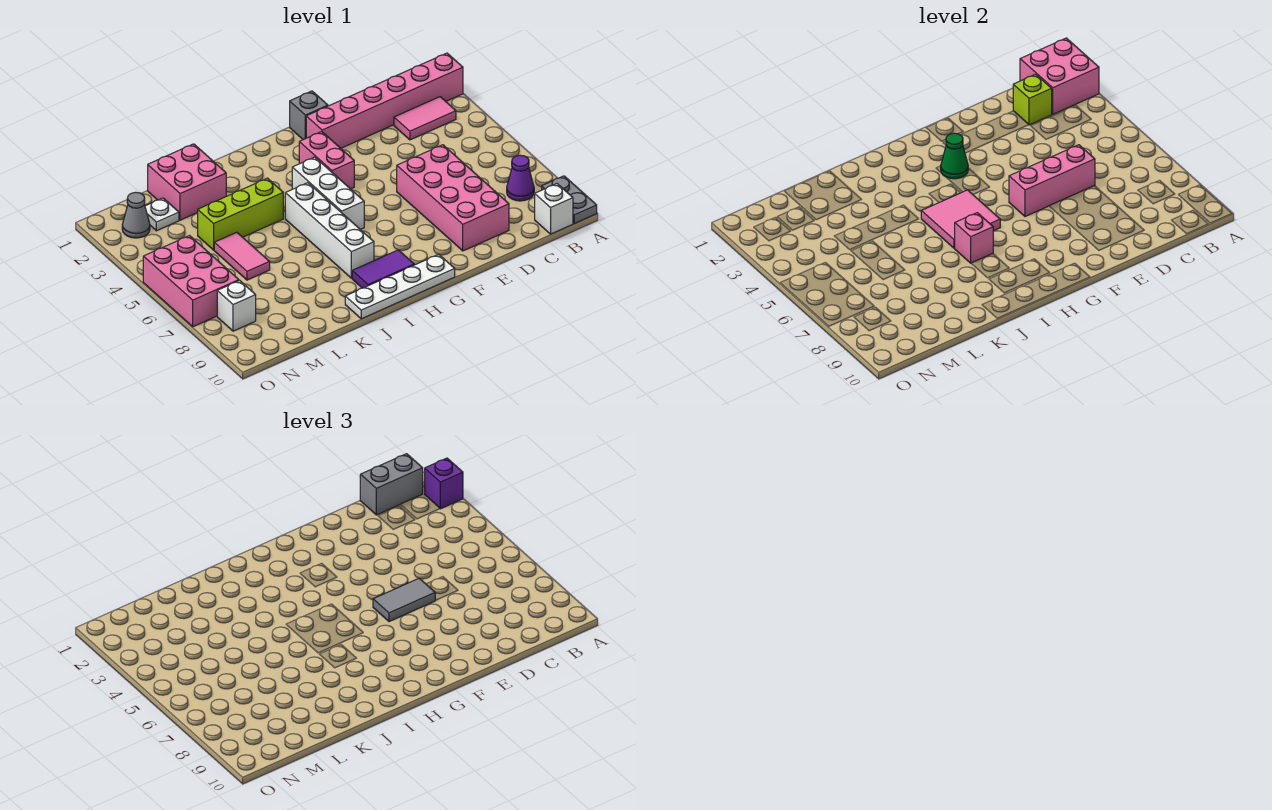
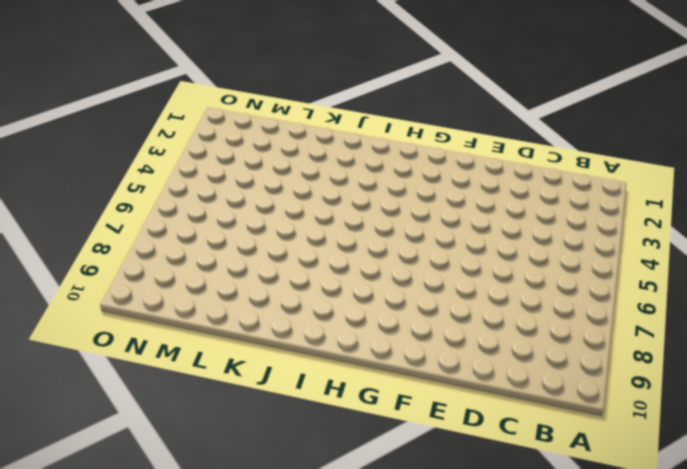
none -> pink brick A2:F2 level 1
none -> grey plate A9:A10 level 1
none -> pink tile B3:C3 level 1

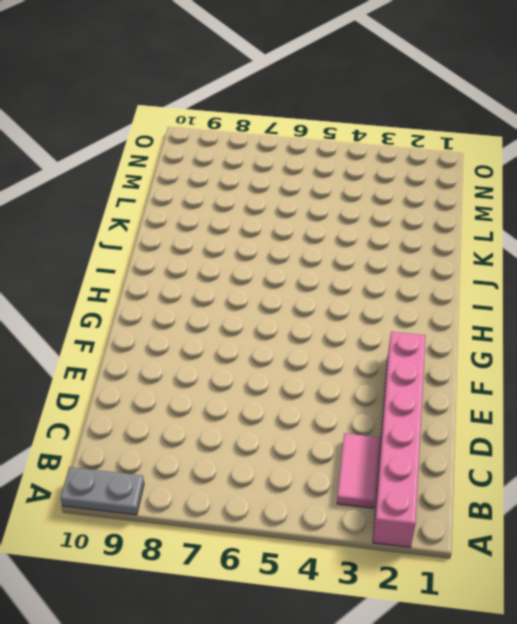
none -> purple cone B8 level 1
none -> white brick B10 level 1
none -> pink brick D6:E9 level 1

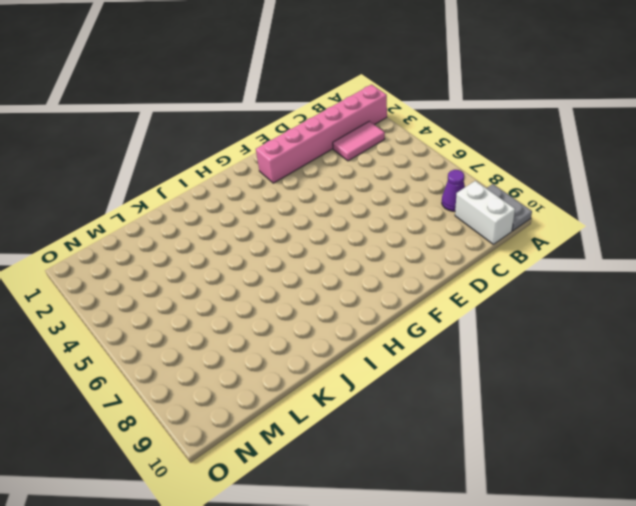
white brick B9:B10 level 1 -> white brick B10 level 1
none -> pink brick D6:E9 level 1
none -> grey brick F1 level 1
none -> pink brick G3:G4 level 1

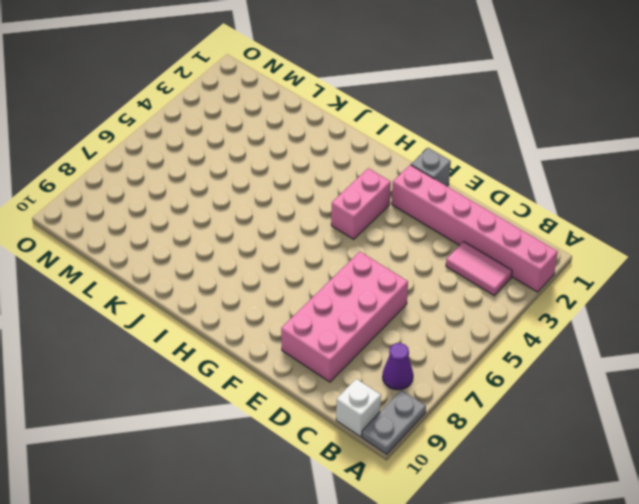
none -> white plate G10:J10 level 1
none -> white brick H4:H6 level 1
none -> purple tile H9:I9 level 1

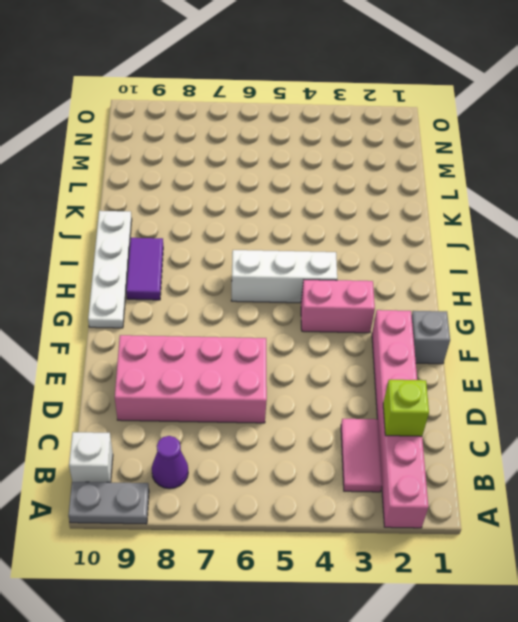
none -> white brick I5:I8 level 1
none -> lime brick J4:L4 level 1
none -> pink brick K1:L2 level 1

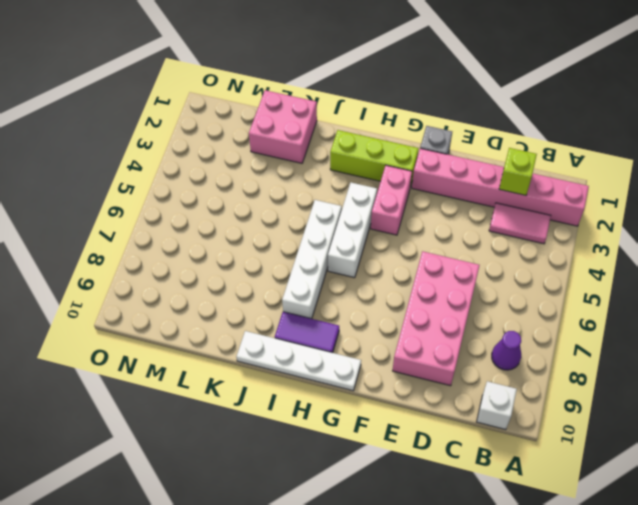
lime brick G2:I2 level 1 -> lime brick J4:L4 level 1
none -> grey plate A9:A10 level 1
none -> pink tile L5:L6 level 1
none -> white plate M2 level 1

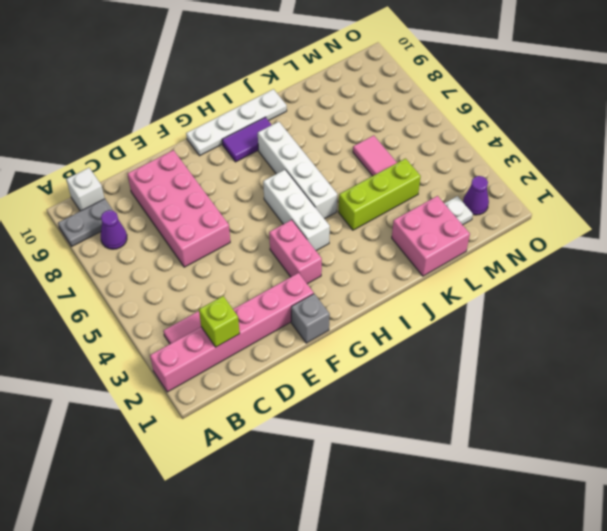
grey plate A9:B9 level 1 -> grey plate A9:A10 level 1
purple cone N2 level 1 -> grey cone N2 level 1
none -> pink brick N5:O7 level 1
none -> white brick N8 level 1
none -> pink brick A1:B2 level 2

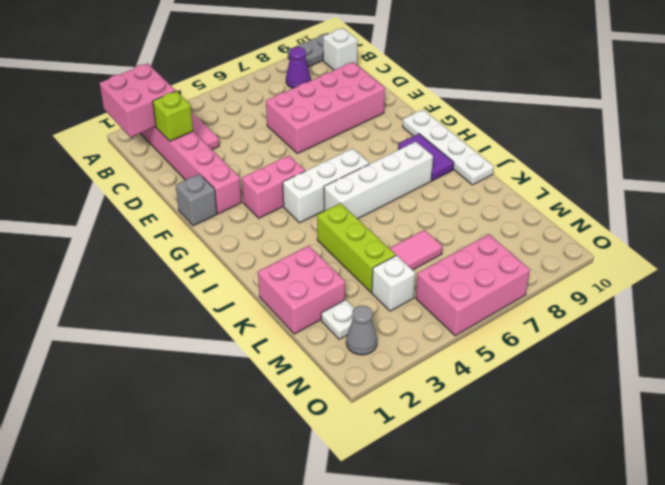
white brick M4 level 1 -> white brick N8 level 1
none -> pink brick D6:F6 level 2
none -> green cone G3 level 2
none -> pink tile H5:I6 level 2

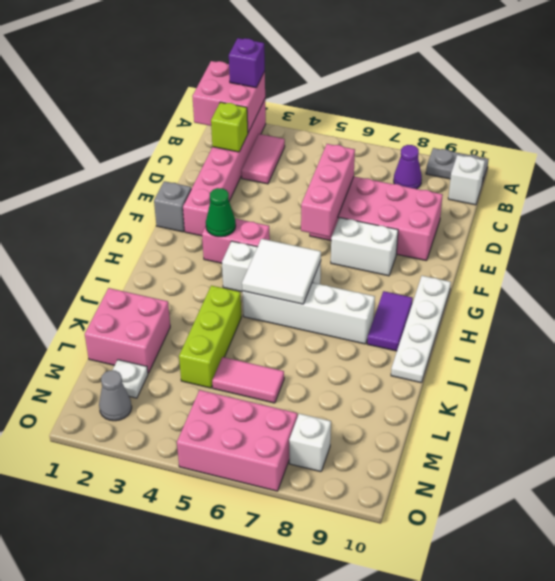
white brick F7:F8 level 1 -> none
white tile H5:I6 level 2 -> pink tile H5:I6 level 2
none -> pink brick I7 level 2
none -> grey brick B1:C1 level 3
none -> grey tile E6:F6 level 3

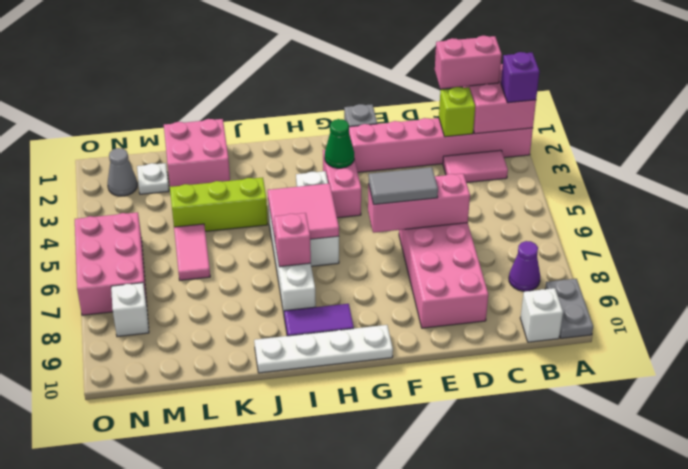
pink brick B1:C1 level 3 -> grey brick B1:C1 level 3

